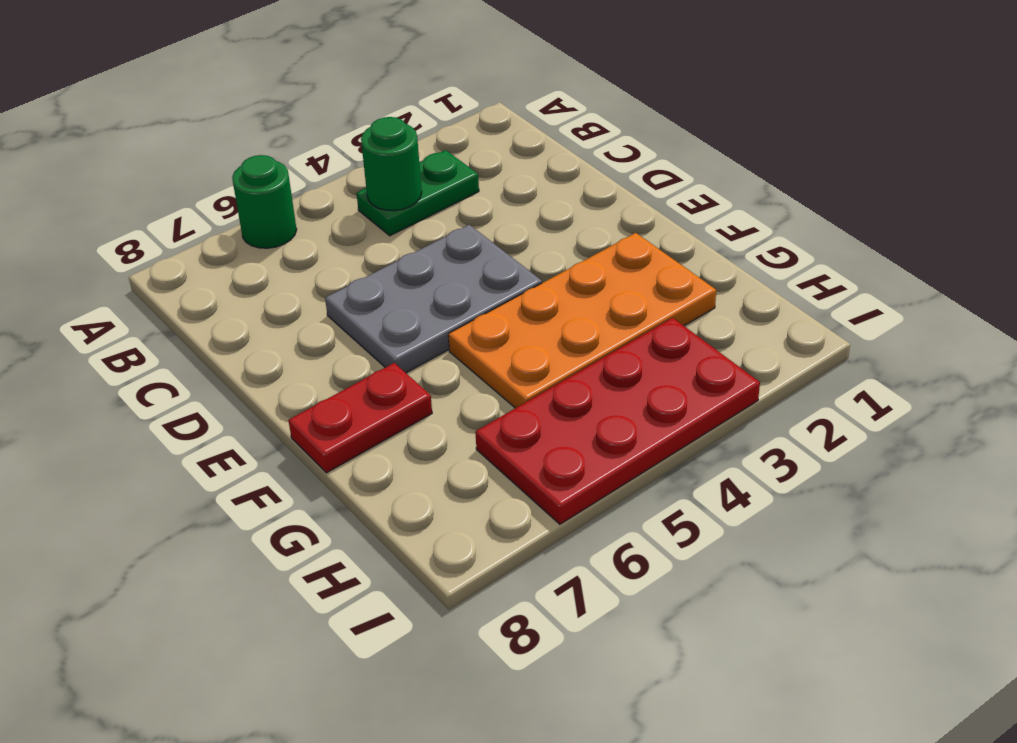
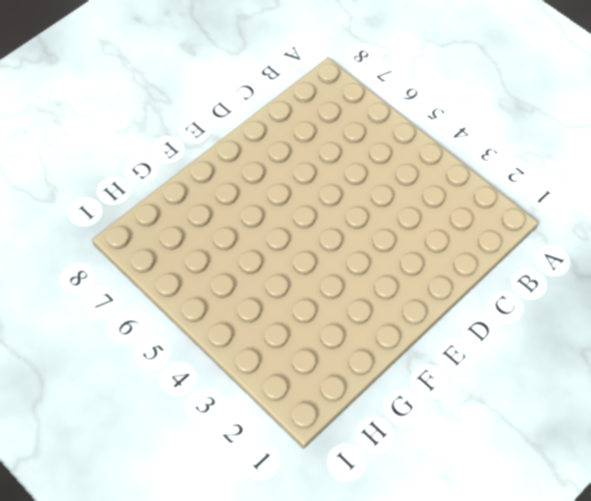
none -> green round brick A6 level 1
none -> green plate B3:B4 level 1

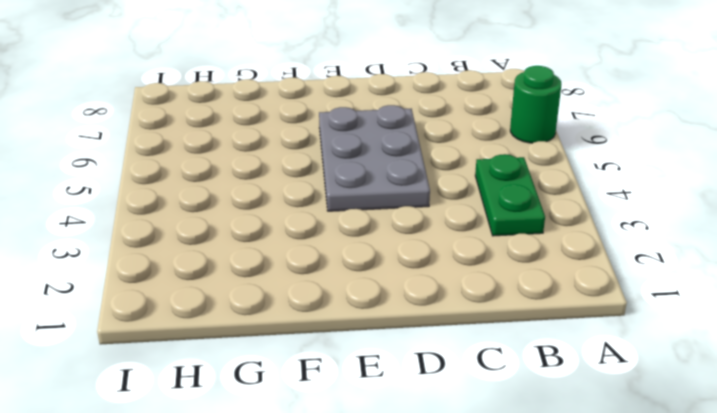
none -> orange plate F2:G5 level 1
none -> red plate F7:F8 level 1

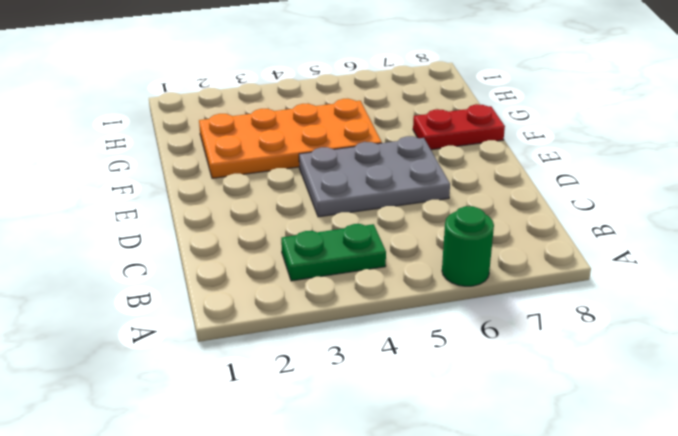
none -> red plate H3:I6 level 1
none -> green round brick B4 level 2

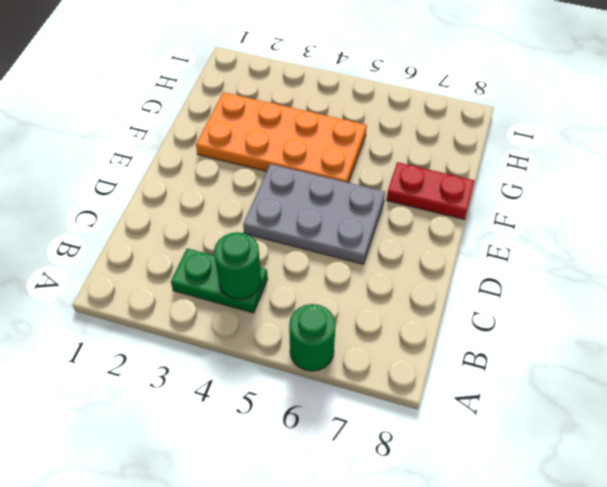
none -> red plate H3:I6 level 1

